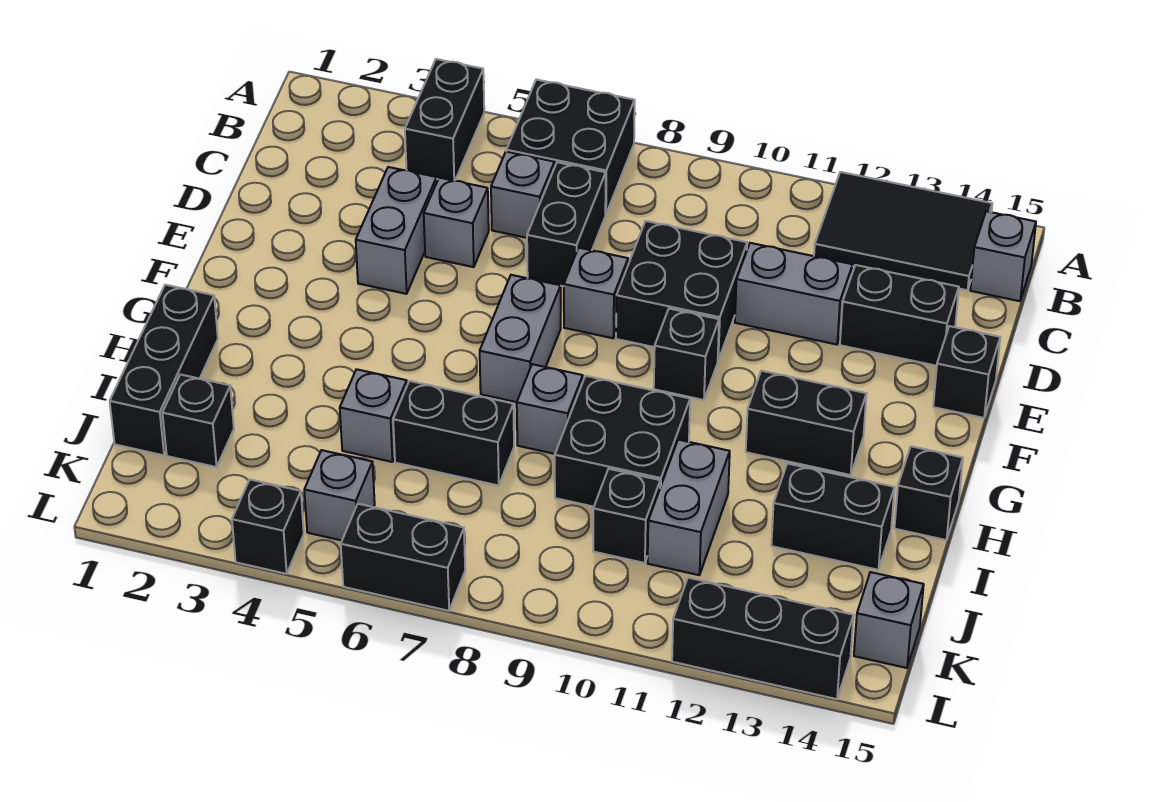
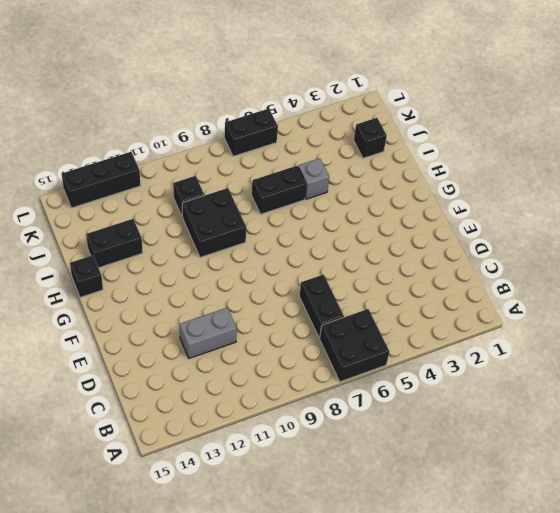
none -> black brick A4:B4 level 1
none -> black tile A12:B14 level 1
none -> grey brick B15 level 1
none -> grey brick C6 level 1

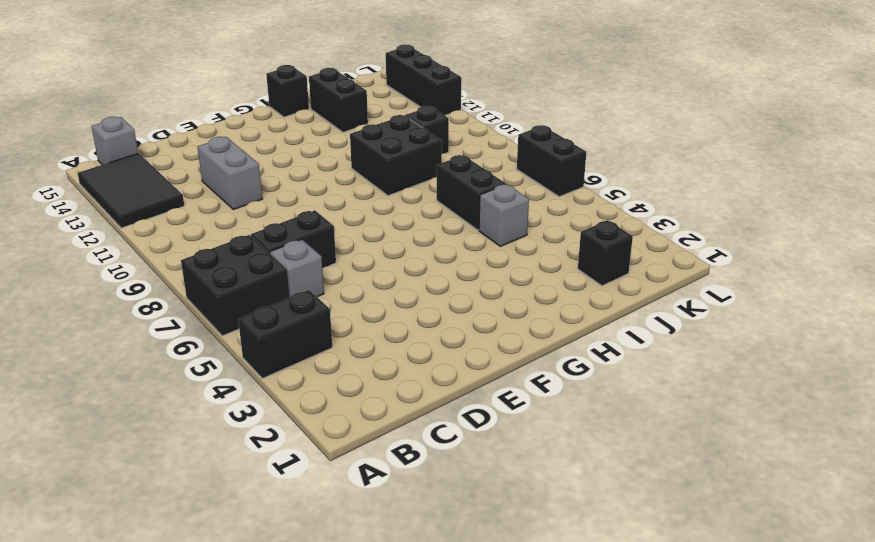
none -> grey brick D4:E4 level 1
none -> grey brick D5 level 1
none -> black brick D9:E10 level 1
none -> black brick D13:D14 level 1

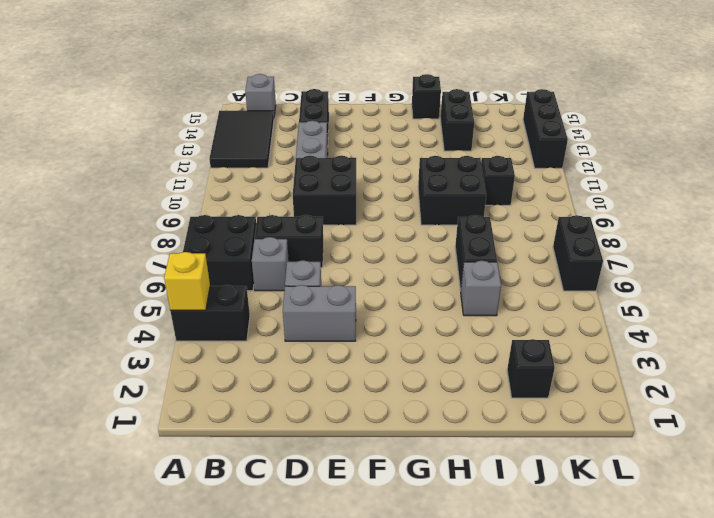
yellow brick A4 level 2 -> none
none -> grey brick E8 level 1
none -> black brick E15 level 1
none -> grey brick F7:G7 level 1
none -> black brick F10 level 1

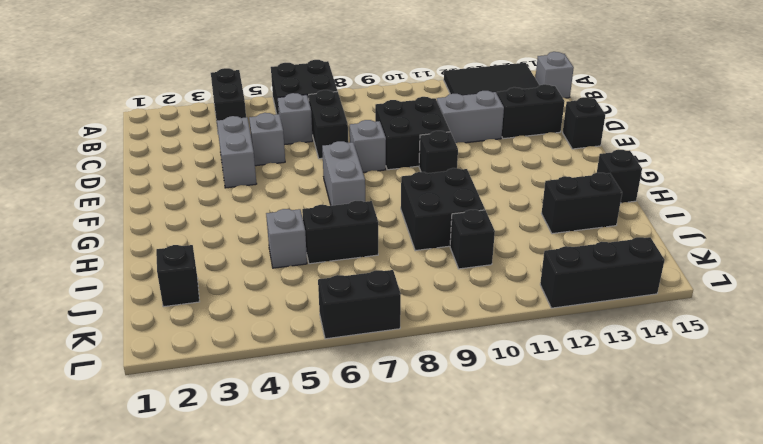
none -> black brick G12:G13 level 1
none -> black brick H1:J1 level 1
none -> grey brick H8 level 1
none -> grey brick I11:J11 level 1

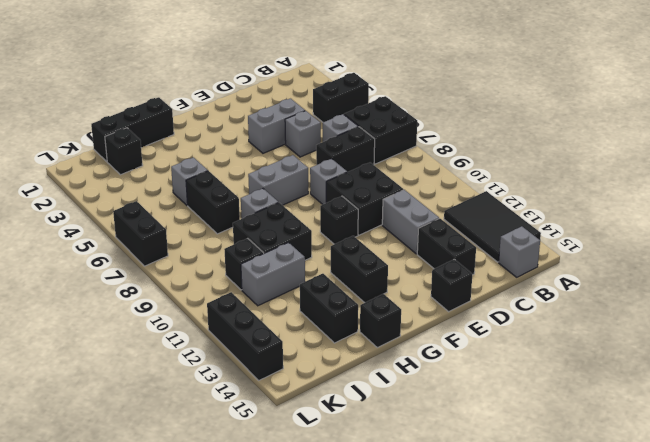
none -> grey brick K5 level 1
none -> grey brick K15 level 1
none -> black brick L4 level 1

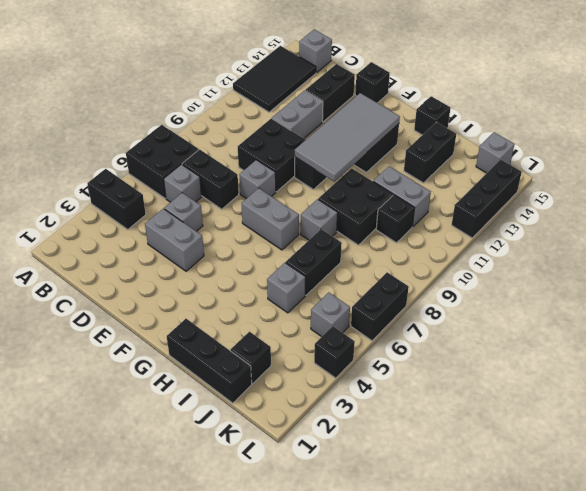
grey tile F10:G13 level 2 -> none

